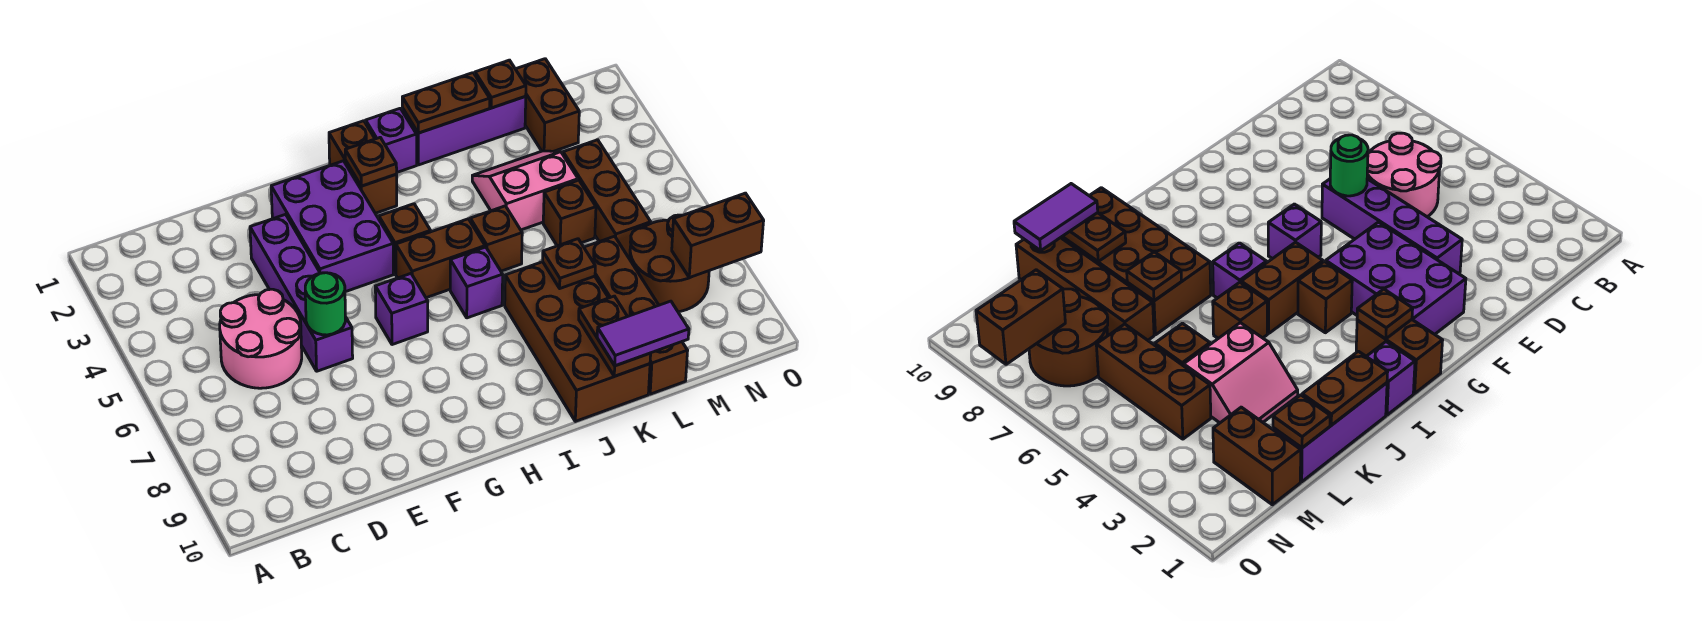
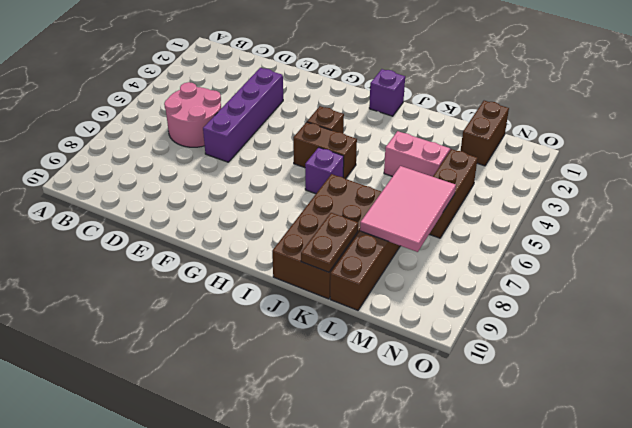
pink tile L6:M8 level 2 -> none
none -> purple brick F2:G4 level 1
none -> purple brick G6 level 1
none -> brown brick H1:H2 level 1

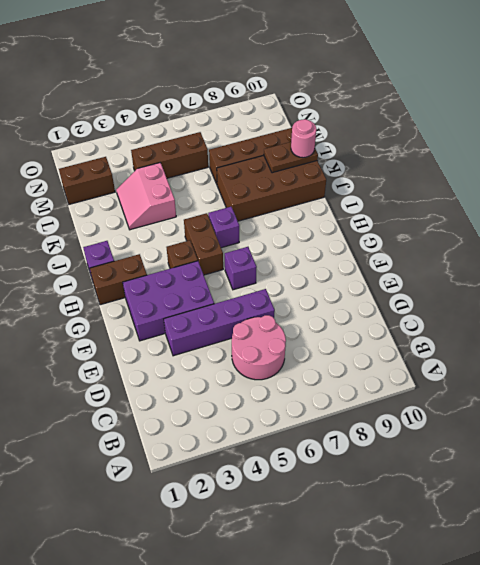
pink round brick K10 level 3 -> purple tile K10:L10 level 3
none -> purple brick J1:L1 level 1
none -> brown brick J5 level 1
none -> brown brick L5 level 1

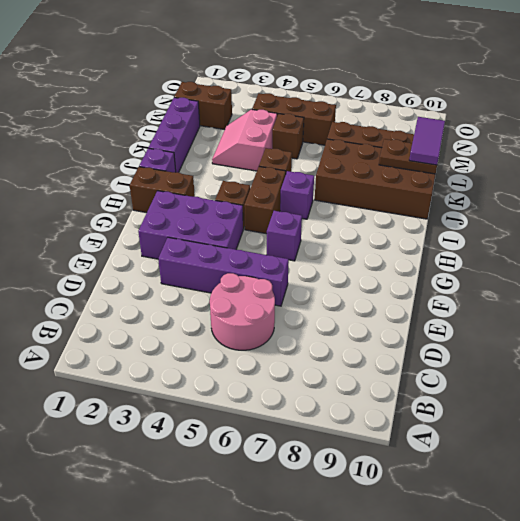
none -> brown round brick M7:N8 level 1
none -> green round brick E6 level 2
none -> brown plate H2 level 2

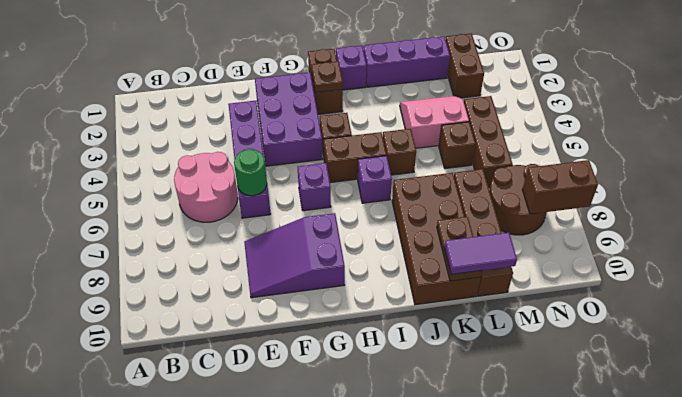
purple slope E8:G9 level 1 top G -> none
none -> brown plate J1:K1 level 2
none -> brown plate K7 level 2
none -> brown plate L1 level 2

